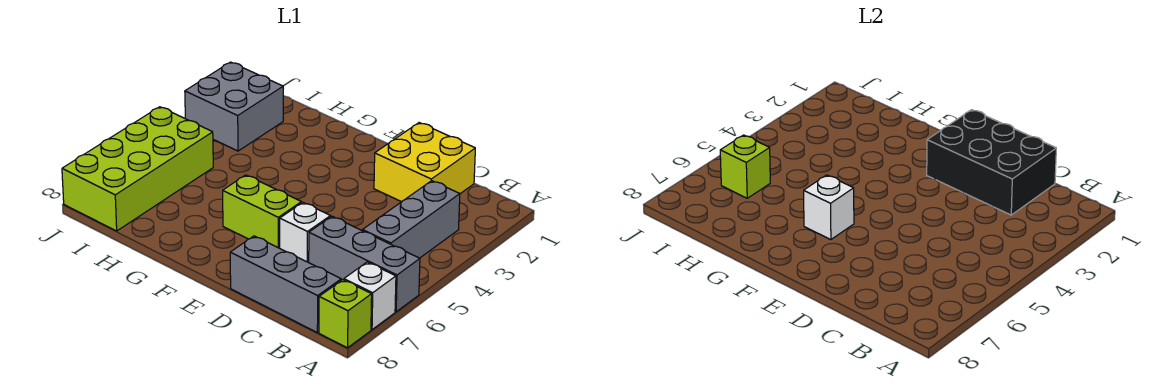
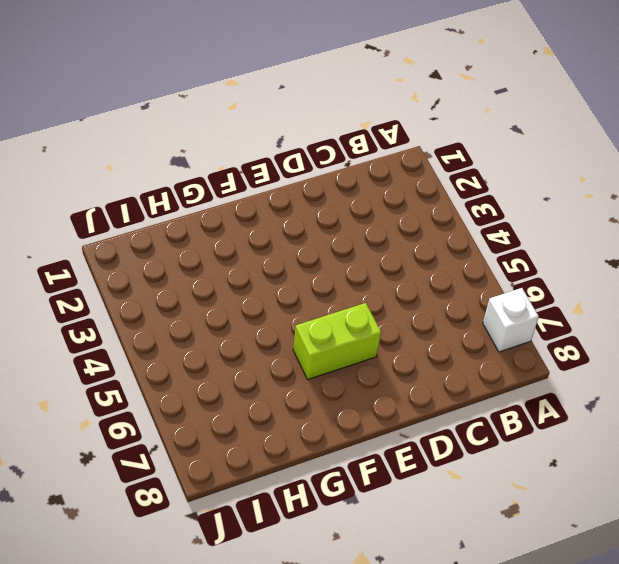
none -> grey brick A6:C6 level 1
none -> lime brick A8 level 1
none -> grey brick B3:B5 level 1

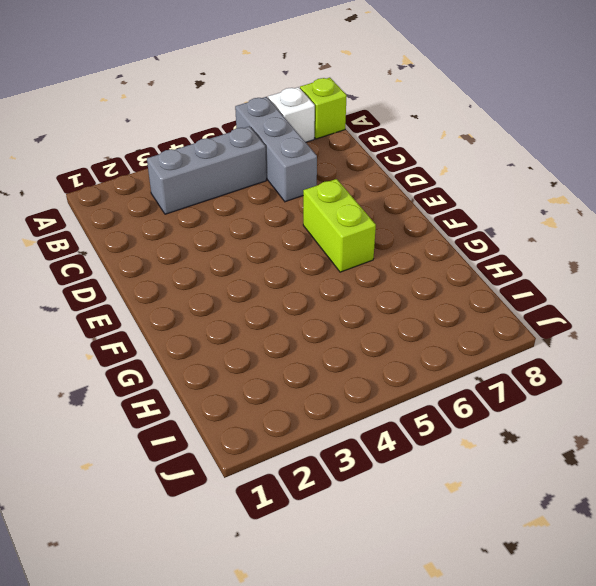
none -> grey brick B8:D8 level 1
none -> yellow brick C1:D2 level 1
none -> white brick D6 level 1

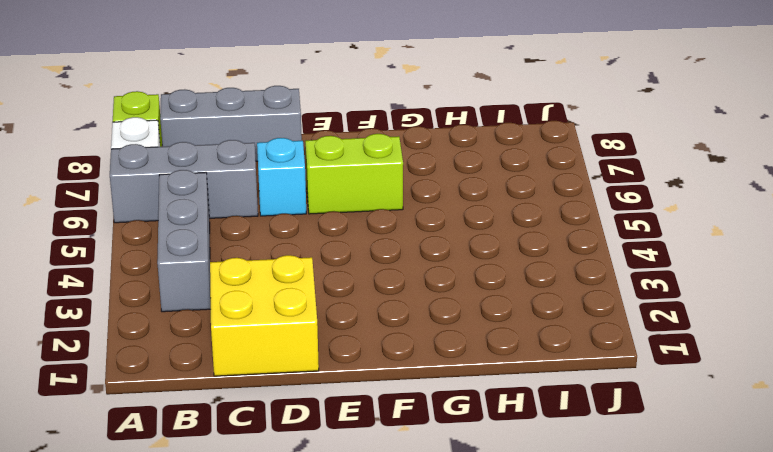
cyan brick D6 level 1 -> white brick D6 level 1
none -> grey brick I2:J3 level 1
none -> lime brick I5:J8 level 1
none -> black brick C1:E2 level 2

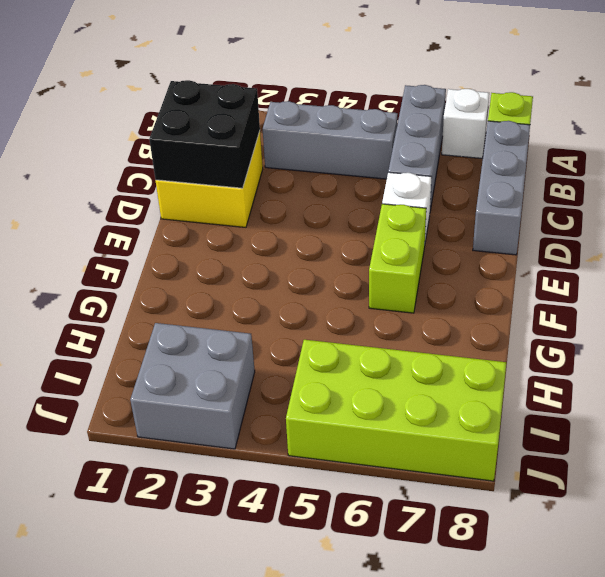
black brick C1:D2 level 2 -> black brick C1:E2 level 2
none -> white brick F6 level 2
none -> lime brick I6 level 2

